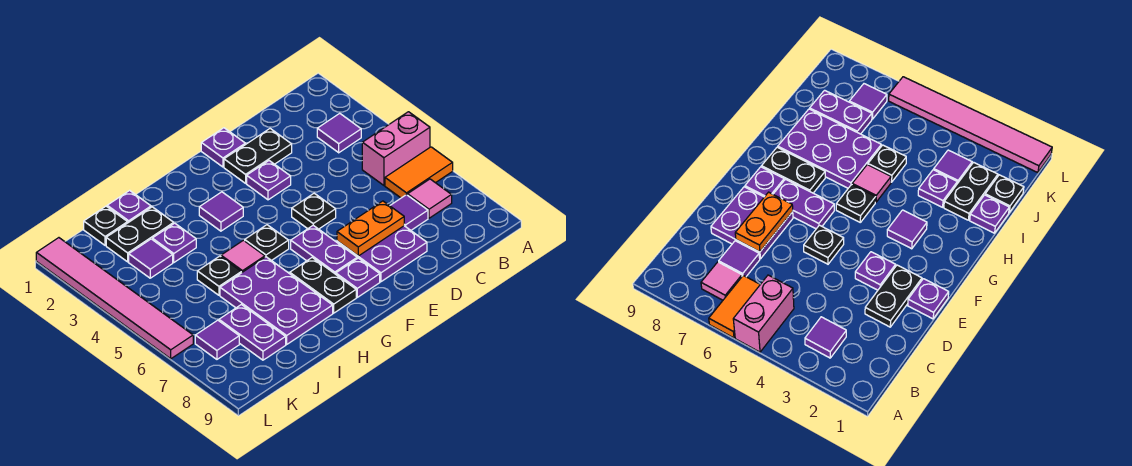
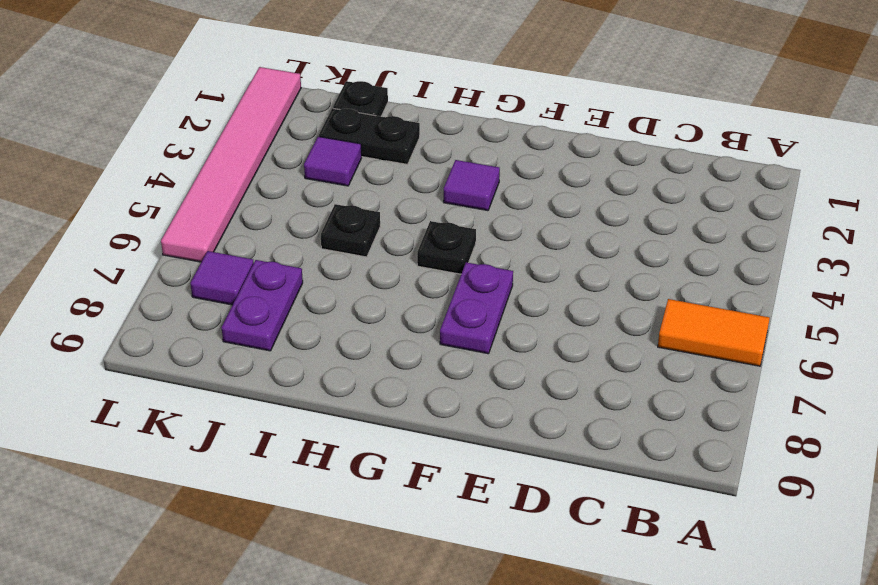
none -> pink brick A5:B5 level 1
none -> purple tile B3 level 1
none -> pink tile B7 level 1

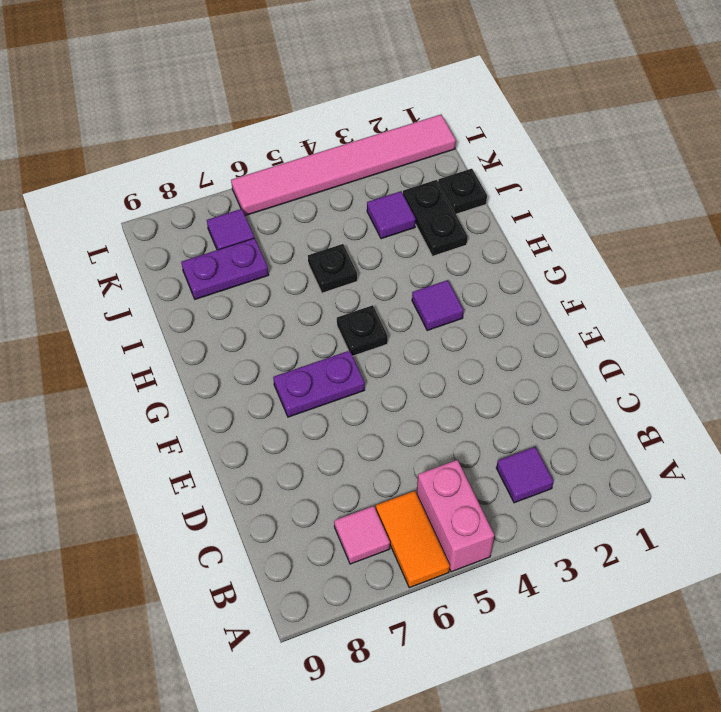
none -> purple tile C7 level 1
none -> black plate D2:E2 level 1
none -> purple plate D7:E8 level 1

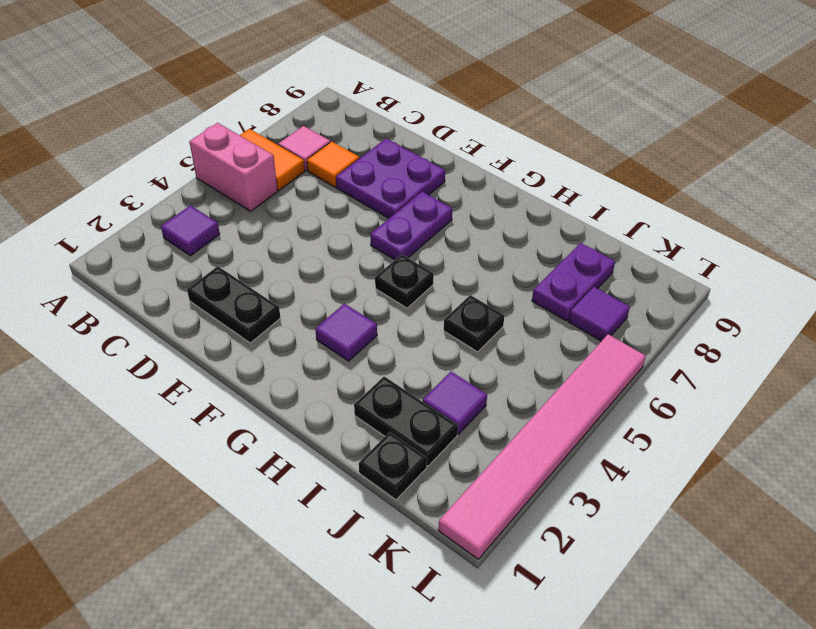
orange tile C7 level 1 -> purple tile C7 level 1
none -> purple plate E1 level 1
none -> purple plate E3 level 1
none -> black plate E5 level 1

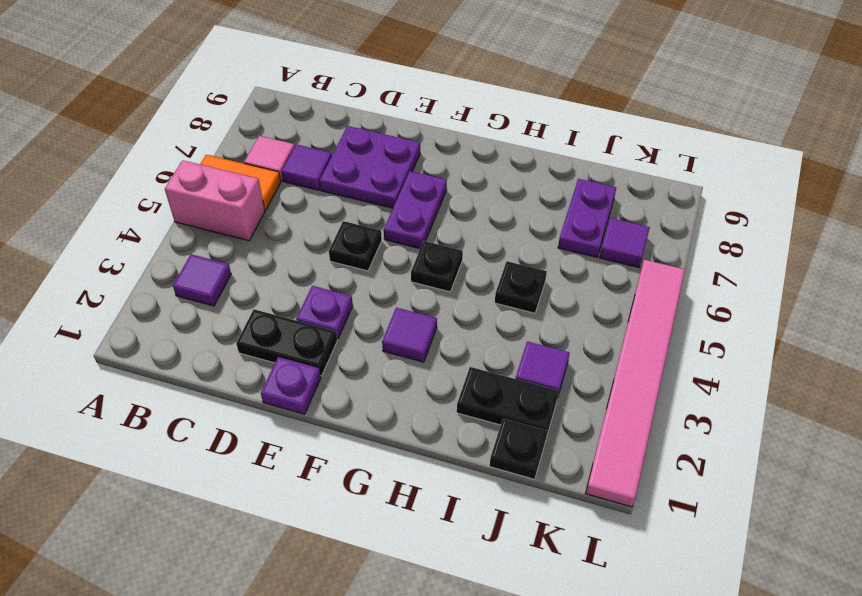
none -> purple plate F8 level 1
none -> black plate G7:G8 level 1
none -> pink tile H5 level 1

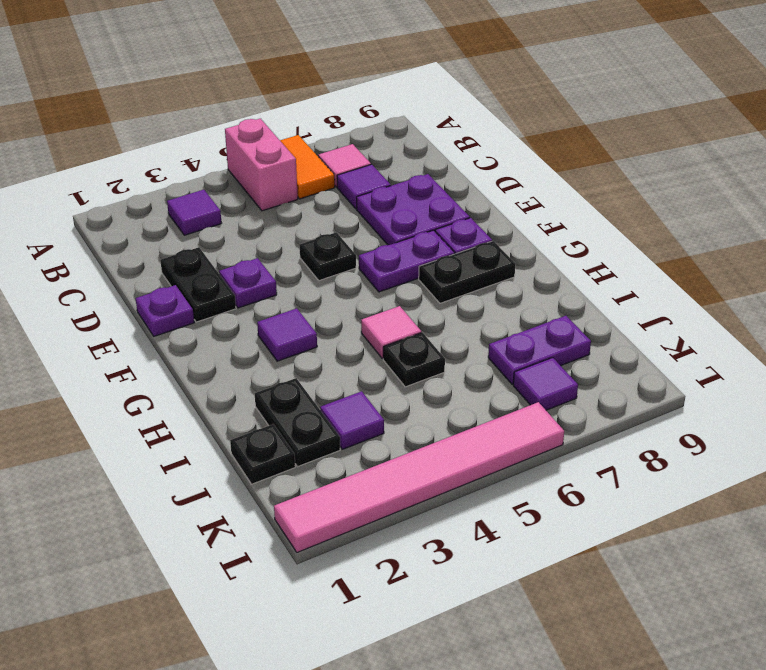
none -> black plate G5 level 1
none -> purple plate H6:I8 level 1
none -> purple plate I1 level 1

